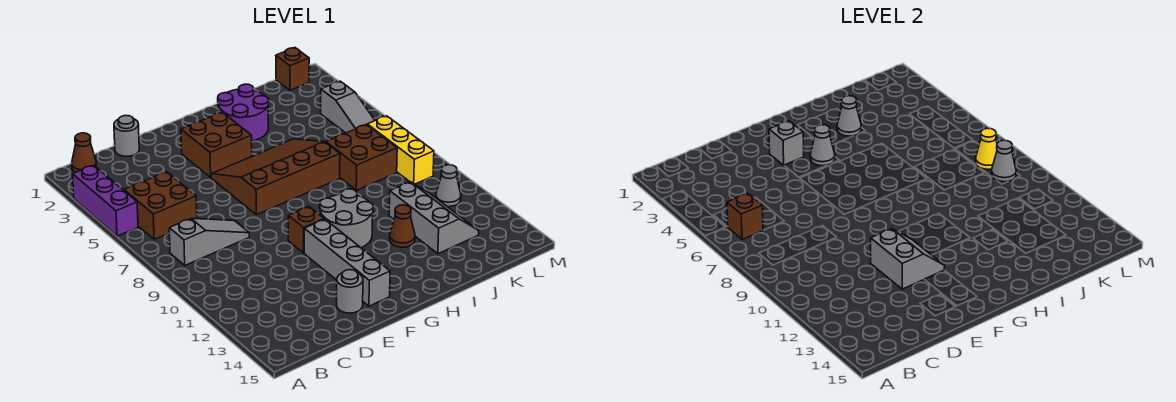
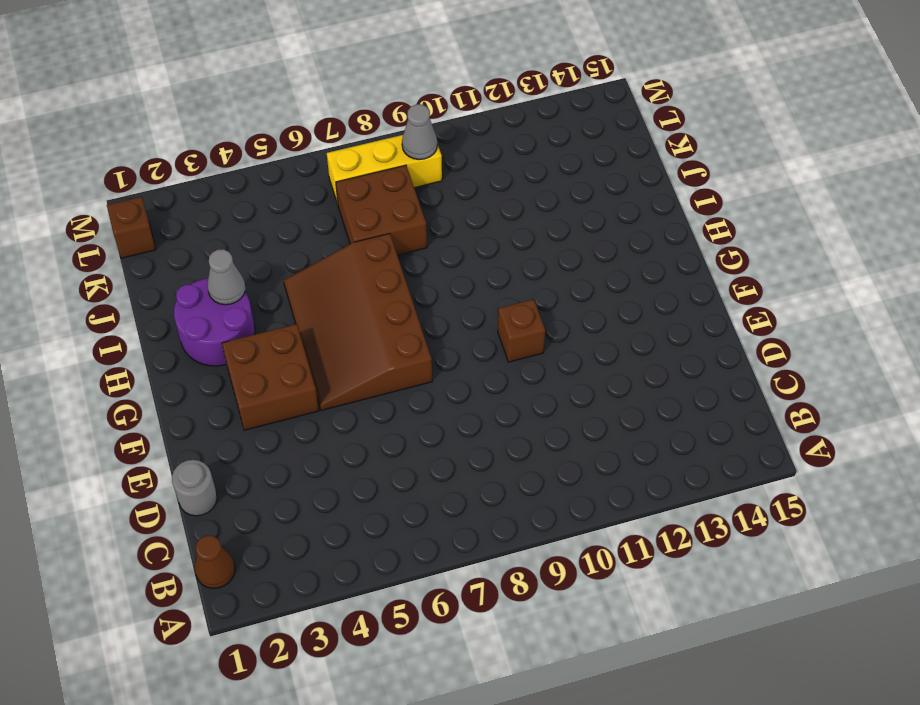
none -> purple brick A3:A5 level 1
none -> brown brick B5:C6 level 1
none -> grey slope B8:D8 level 1 top B

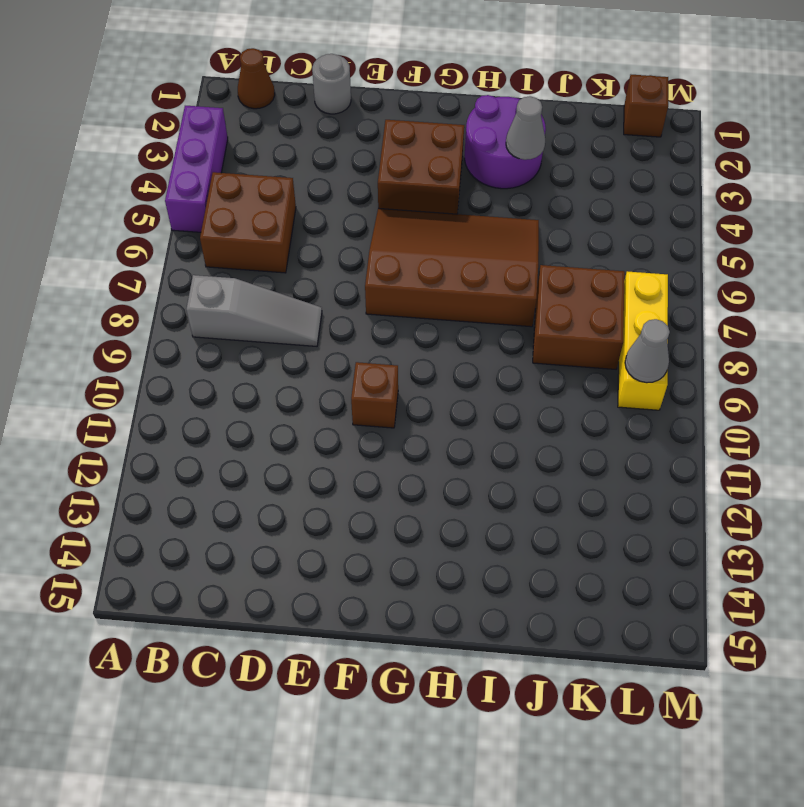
none -> grey round brick E14 level 1
none -> grey brick F11:F14 level 1
none -> grey round brick G10:H11 level 1

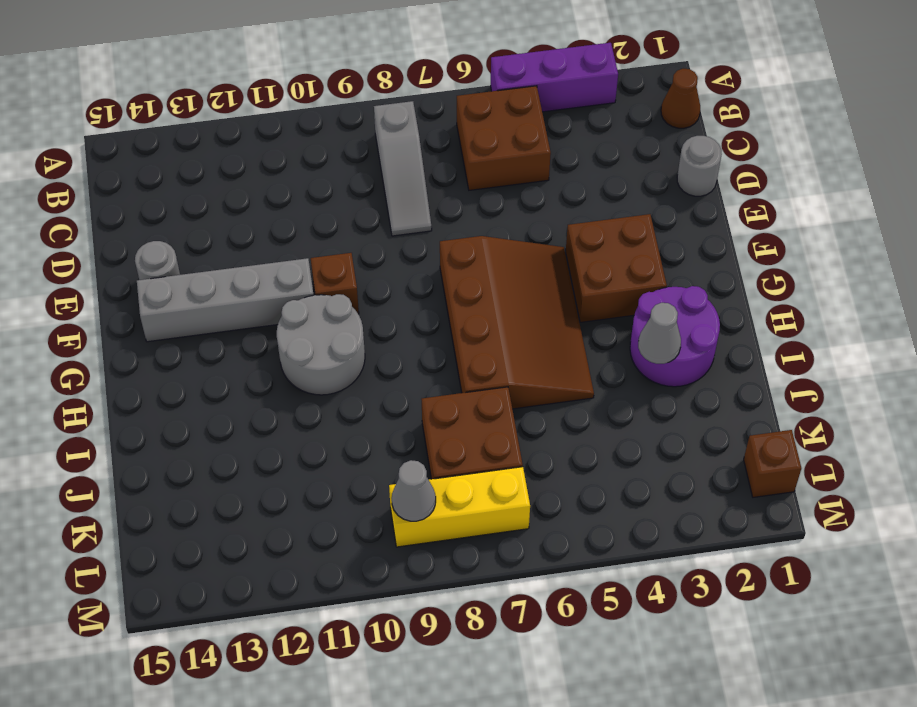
none -> brown cone I12 level 1
none -> grey slope J11:K13 level 1 top J
none -> grey slope L4:L6 level 1 top 4

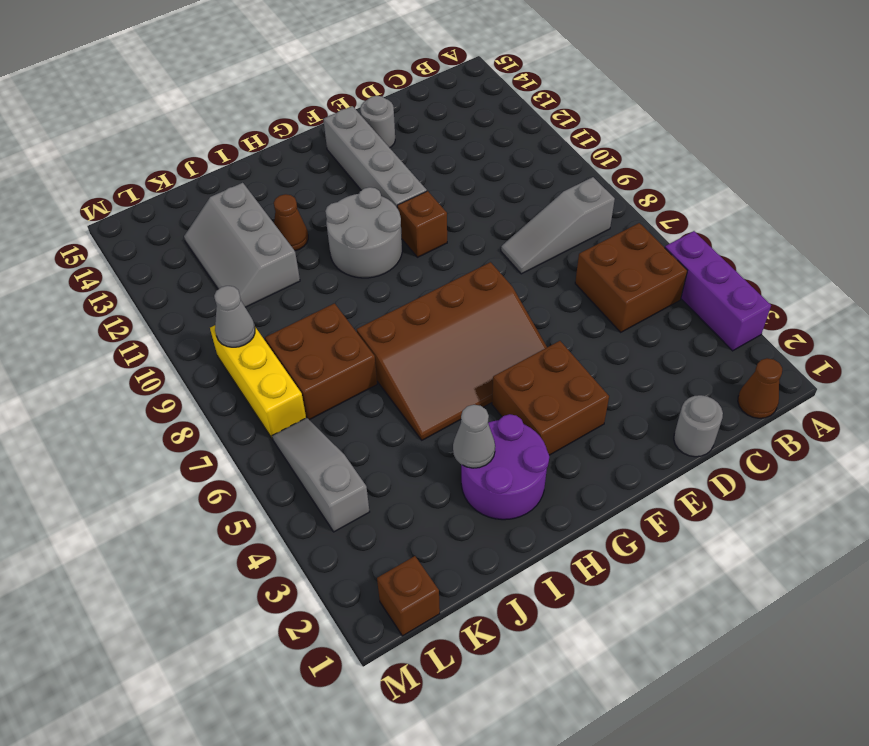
none -> grey cone L11 level 1
none -> brown brick B6 level 2
none -> grey slope E11:F12 level 2 top E

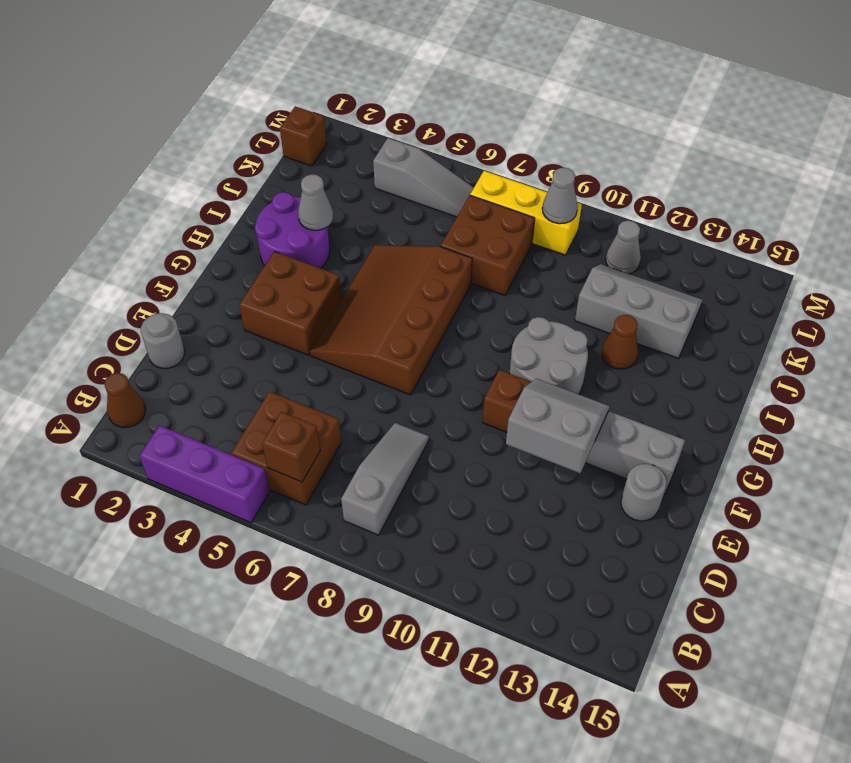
none -> grey brick F3 level 2
none -> grey cone G4 level 2
none -> yellow cone L8 level 2

